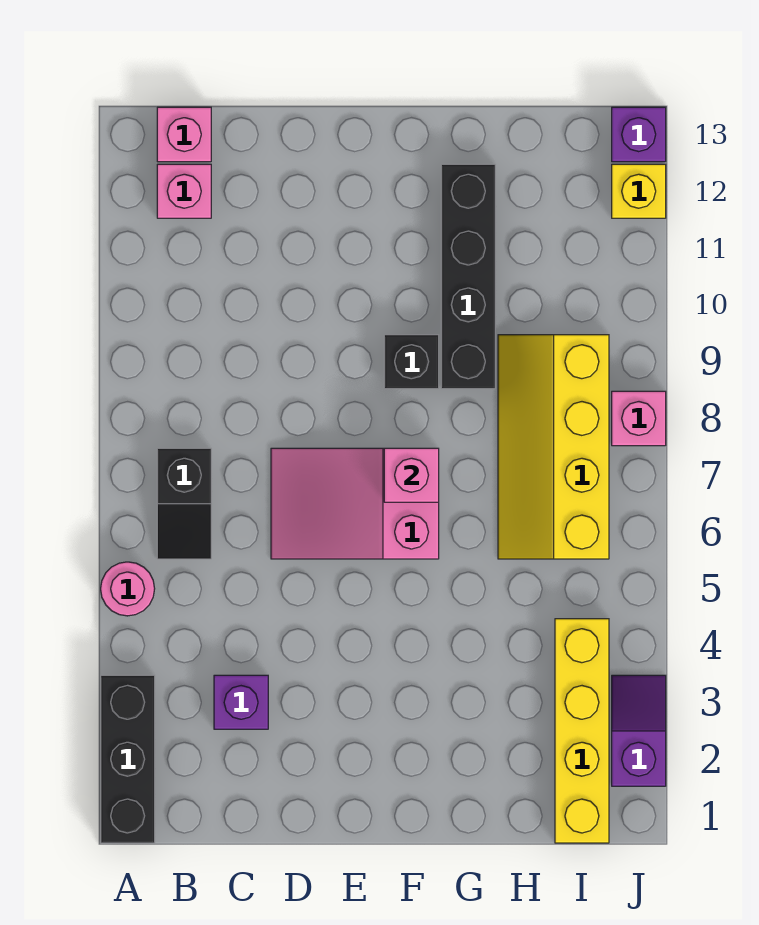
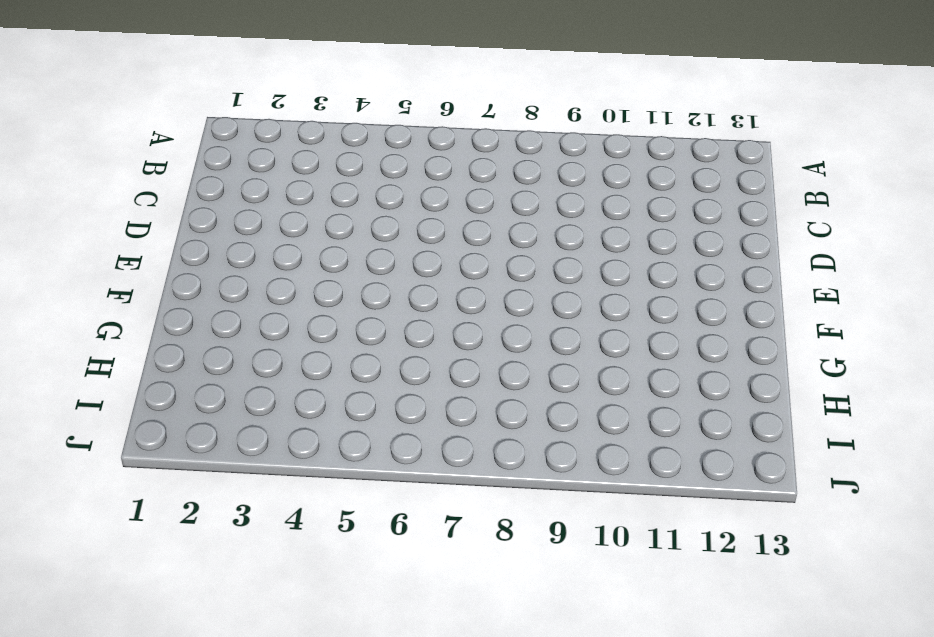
none -> black brick A1:A3 level 1
none -> pink round brick A5 level 1
none -> black slope B6:B7 level 1 top 7

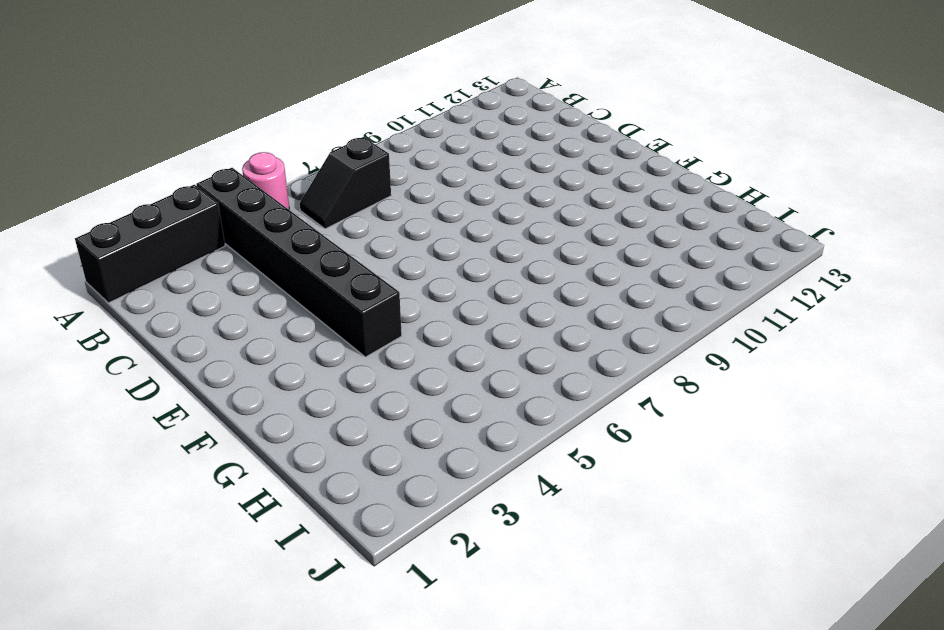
black brick A4:F4 level 1 -> none
none -> pink brick B12 level 1
none -> pink brick B13 level 1
none -> purple brick C3 level 1

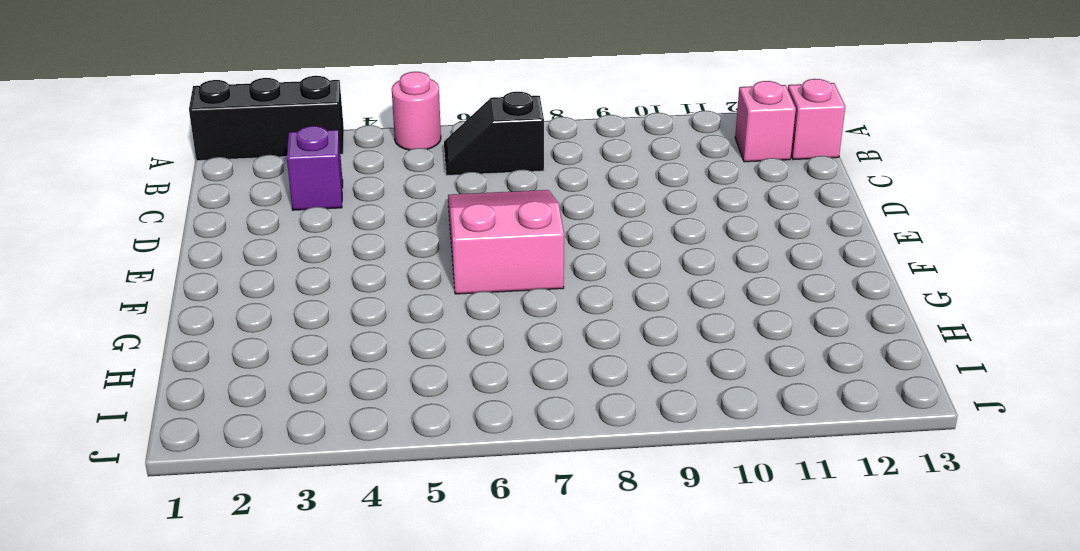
none -> black brick F9 level 1
none -> black brick G9:G12 level 1
none -> yellow slope H6:I9 level 1 top I

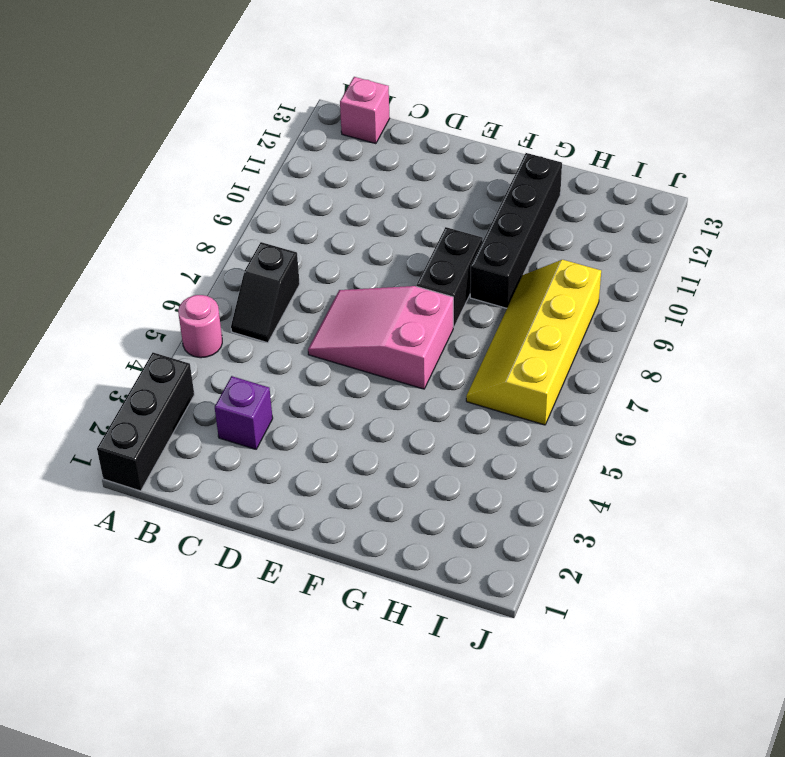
black brick F8:F9 level 1 -> black brick F9 level 1
none -> pink brick B12 level 1
none -> yellow brick I1:I4 level 1
none -> purple slope J2:J3 level 1 top 2

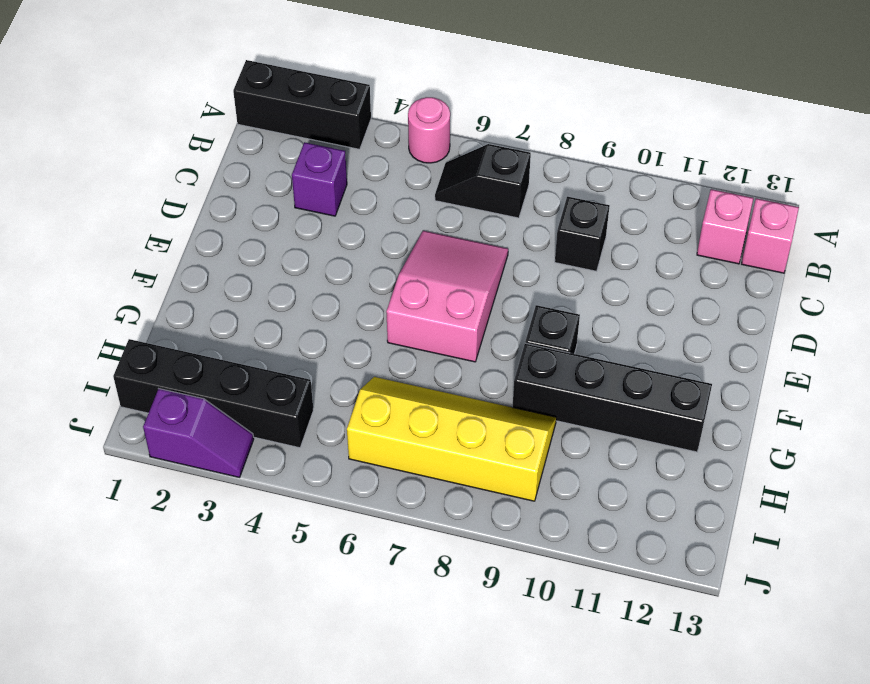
black brick C9 level 1 -> none
black brick I1:I4 level 1 -> yellow brick I1:I4 level 1
none -> pink brick J8 level 1
none -> yellow brick J12 level 1
none -> purple brick J13 level 1

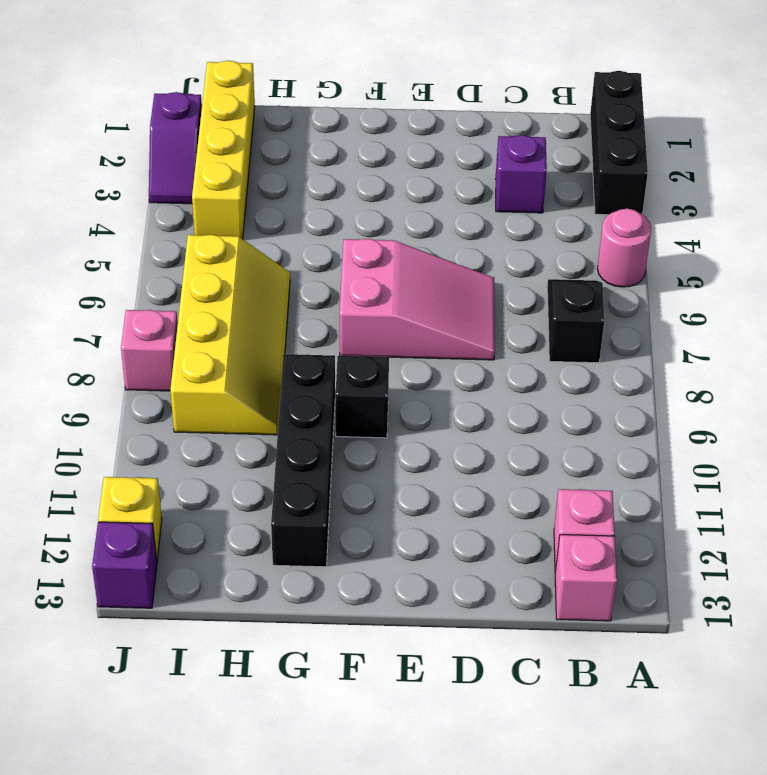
none -> pink brick F7 level 2

